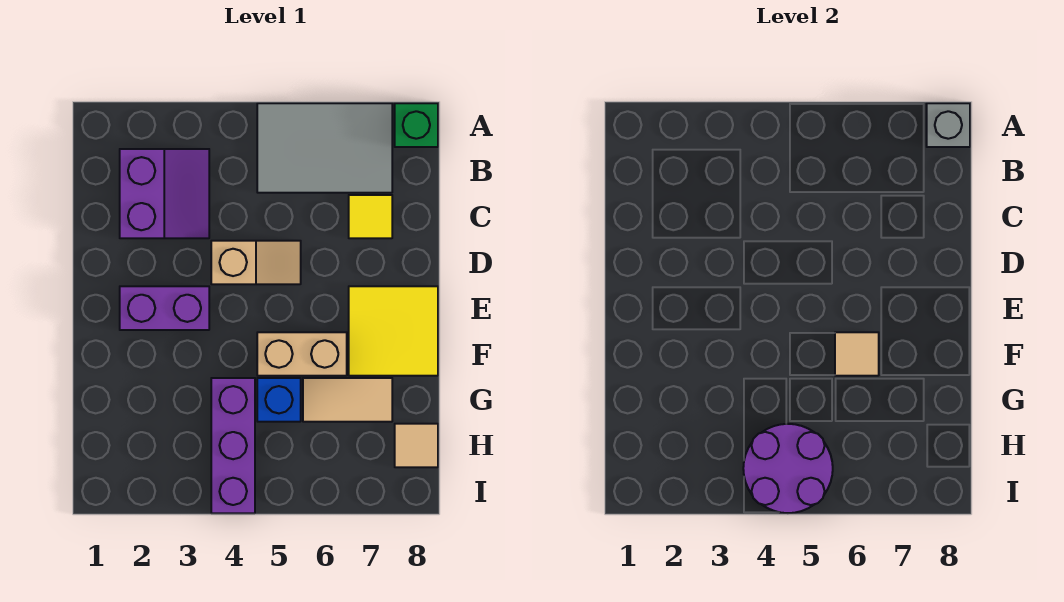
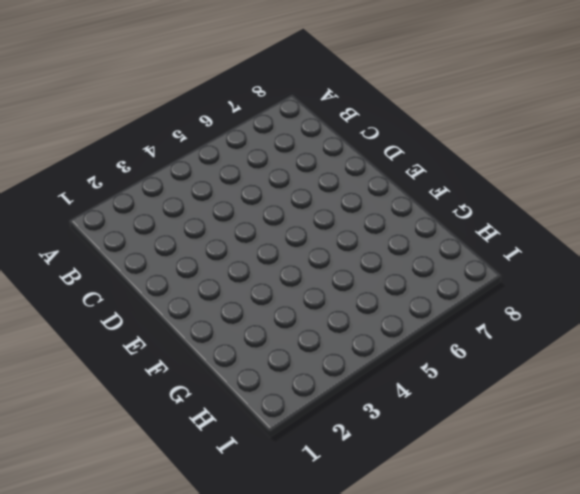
none -> grey tile A5:B7 level 1
none -> green brick A8 level 1
none -> purple slope B2:C3 level 1 top 2

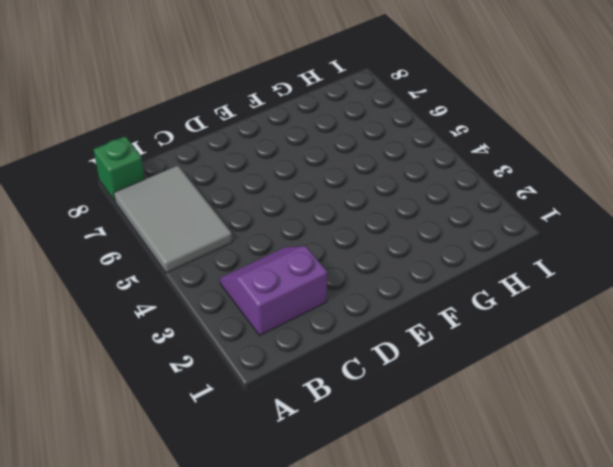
none -> yellow tile C7 level 1
none -> tan slope D4:D5 level 1 top 4
none -> purple brick E2:E3 level 1

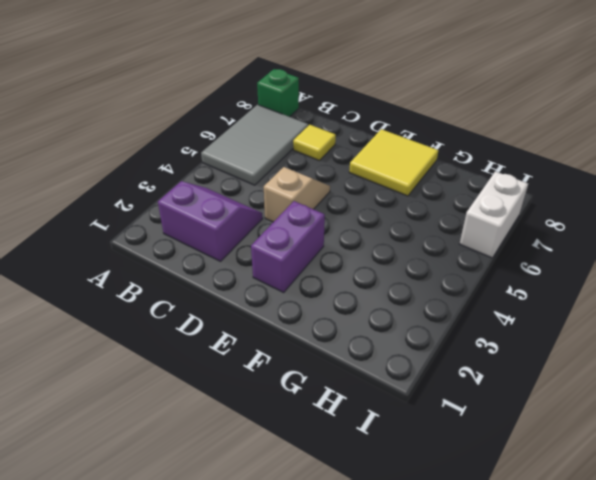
white brick I6:I7 level 1 -> none
none -> tan brick F5:F6 level 1
none -> purple brick G4:I4 level 1
none -> blue brick G5 level 1

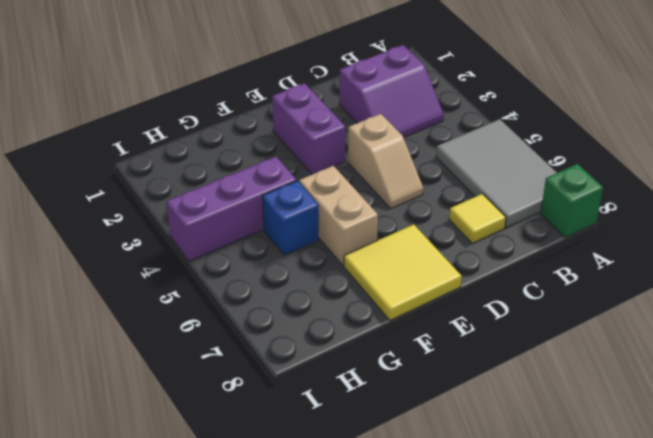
none -> tan tile G6:G7 level 1
none -> tan tile H8 level 1
none -> grey brick A8 level 2

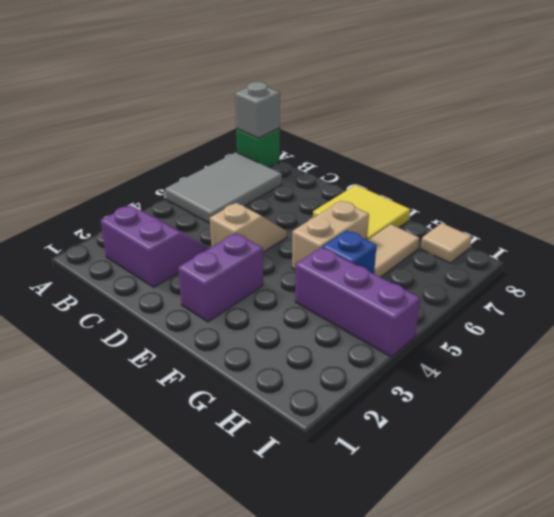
none -> yellow tile C7 level 1
none -> tan tile F6 level 2
none -> purple round brick H4:I5 level 2

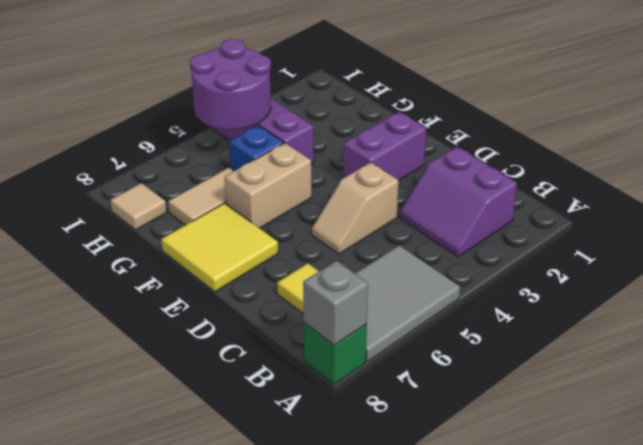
none -> tan tile F6 level 2

